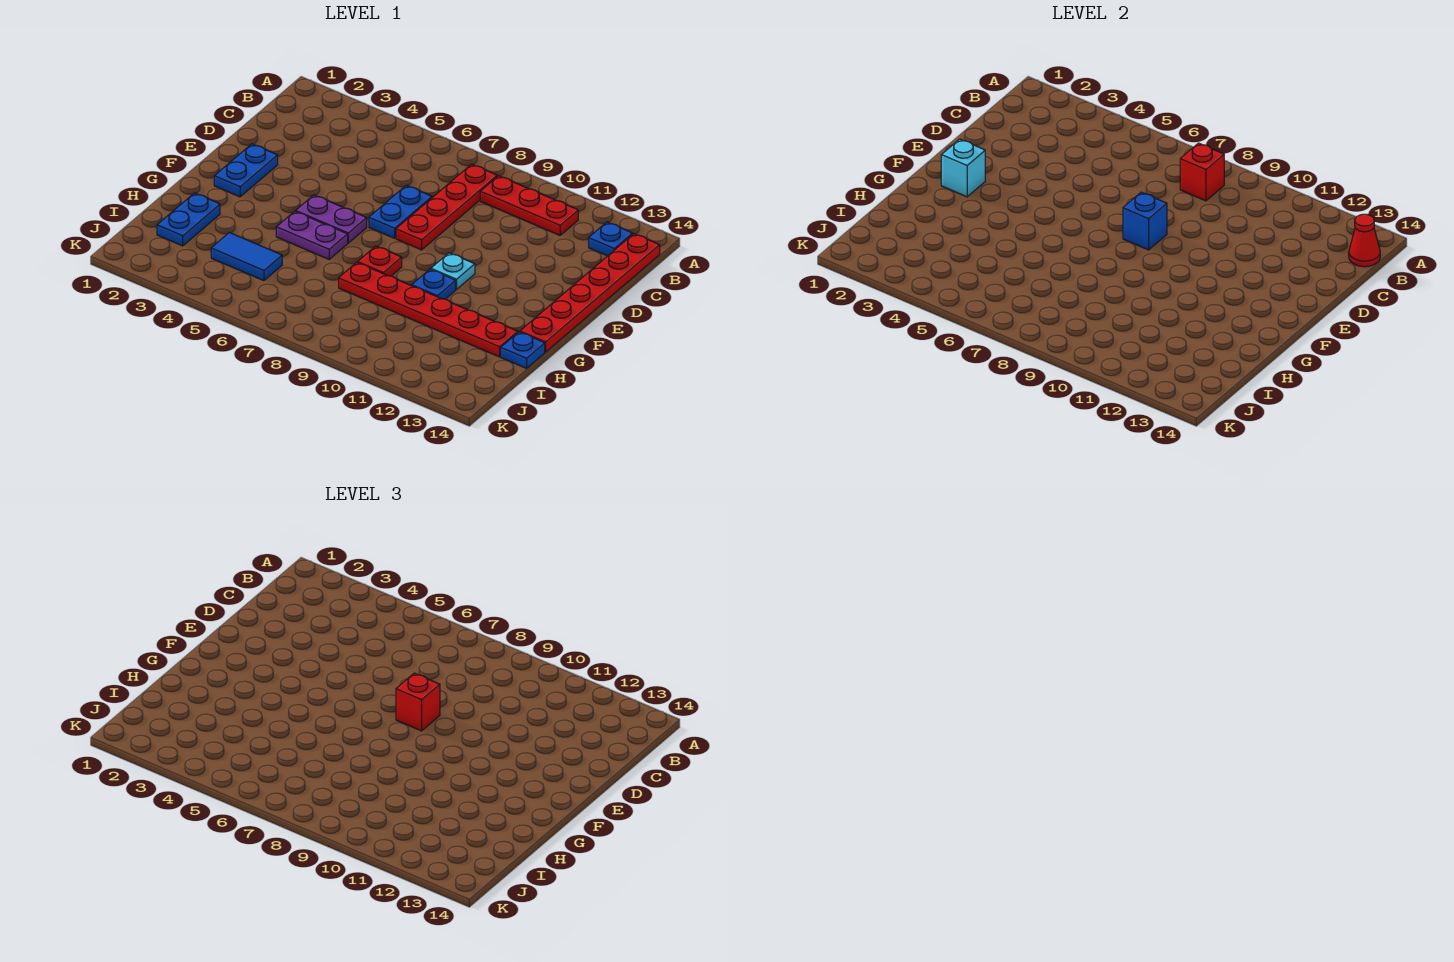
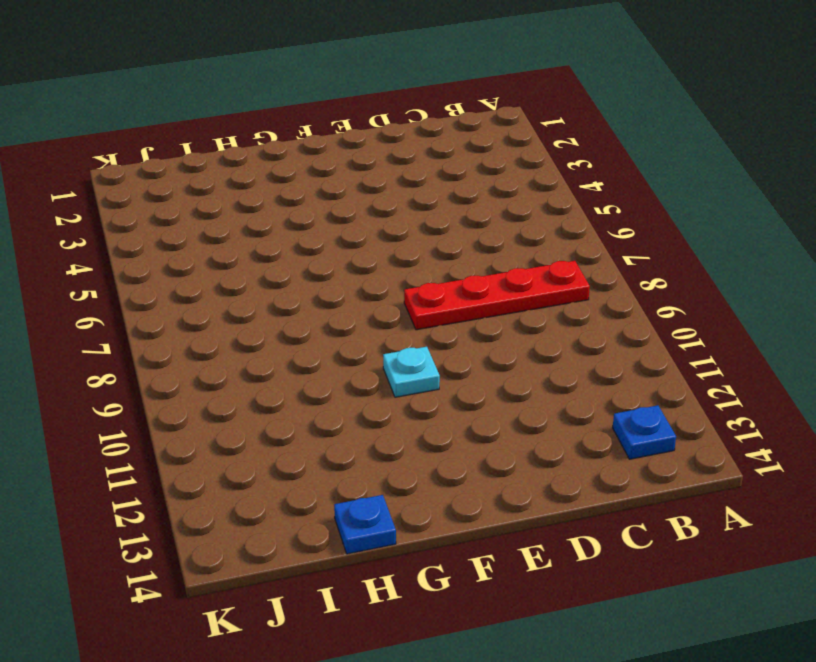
none -> red plate B9:B11 level 1
none -> red plate B14:G14 level 1
none -> blue plate D7:E7 level 1

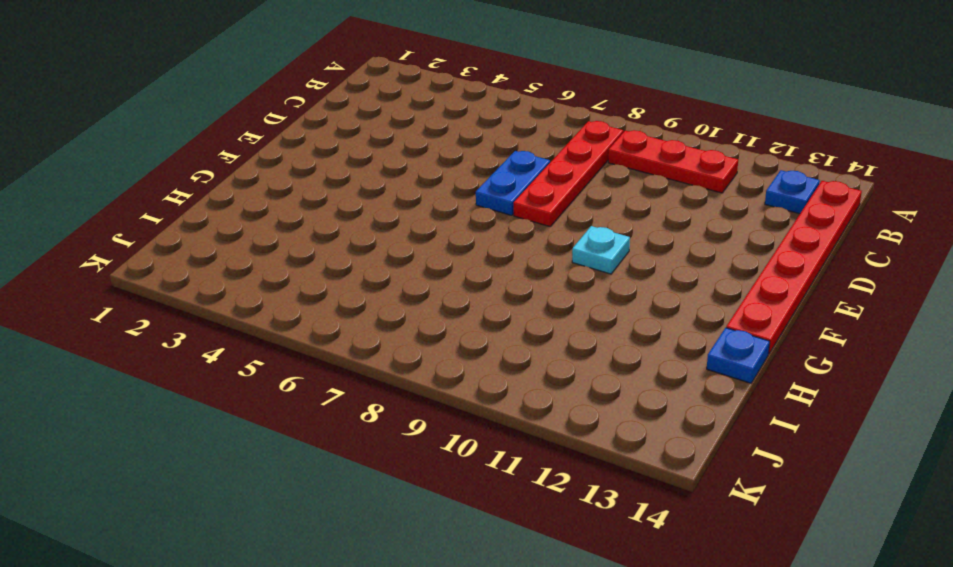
none -> blue plate E2:F2 level 1
none -> purple plate F5:F6 level 1
none -> purple plate G5:G6 level 1

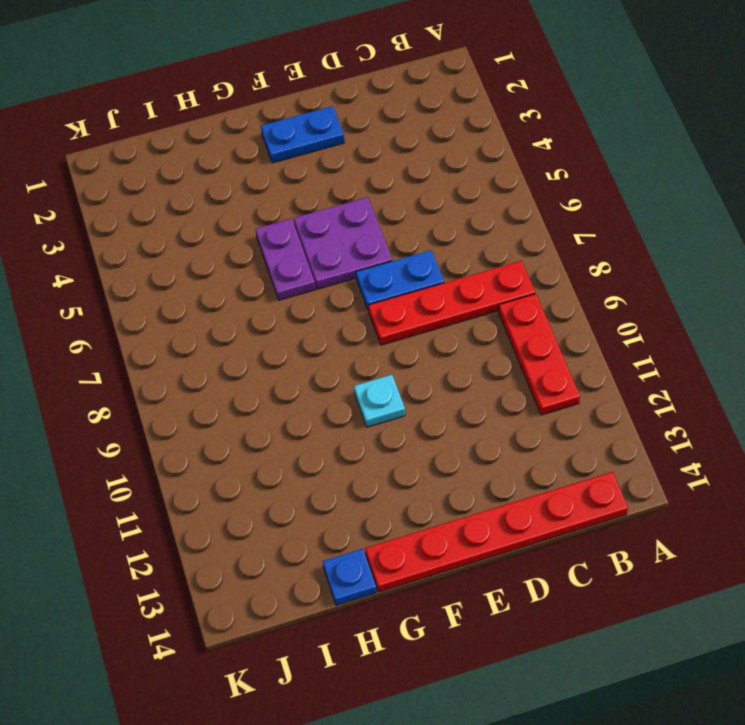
purple plate E5:F6 level 1 -> purple plate F5:F6 level 1
none -> blue plate B13 level 1
none -> red plate G8 level 1
none -> blue plate G10 level 1

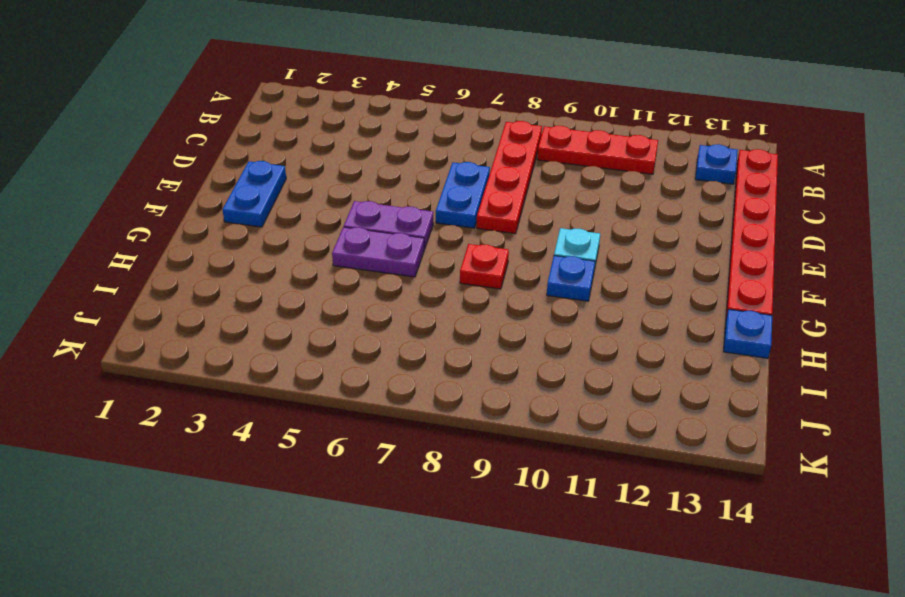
none -> blue plate H2:I2 level 1
none -> red plate H8:H13 level 1
none -> blue tile I4:I5 level 1

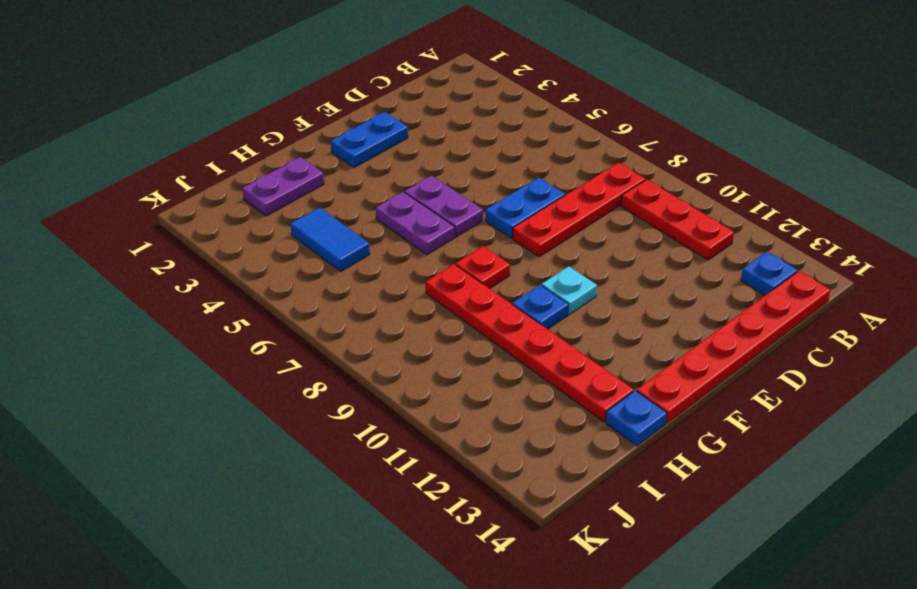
purple plate H2:I2 level 1 -> blue plate H2:I2 level 1
none -> red brick B8 level 2
none -> red cone B14 level 2
none -> blue brick E8 level 2

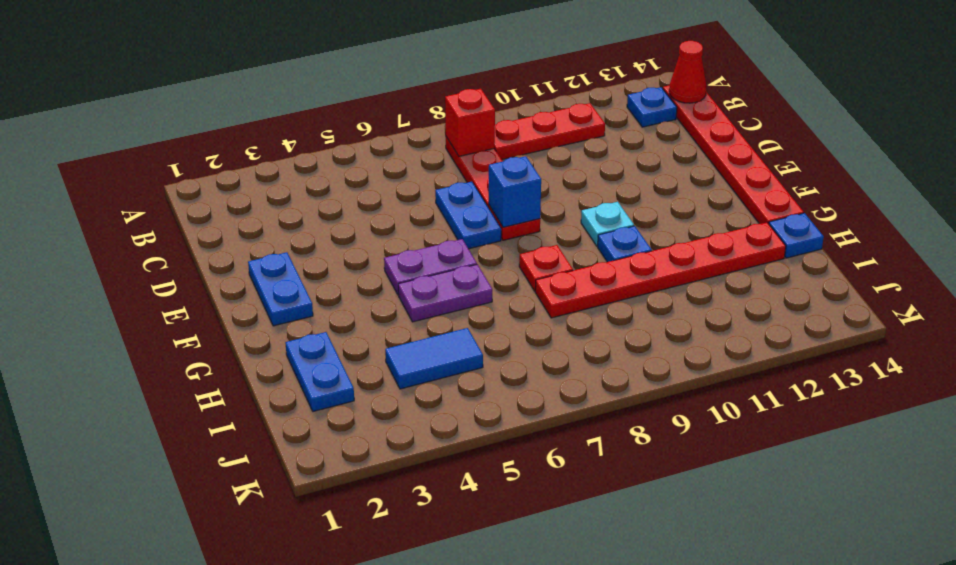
none -> cyan brick F2 level 2
none -> red brick E8 level 3

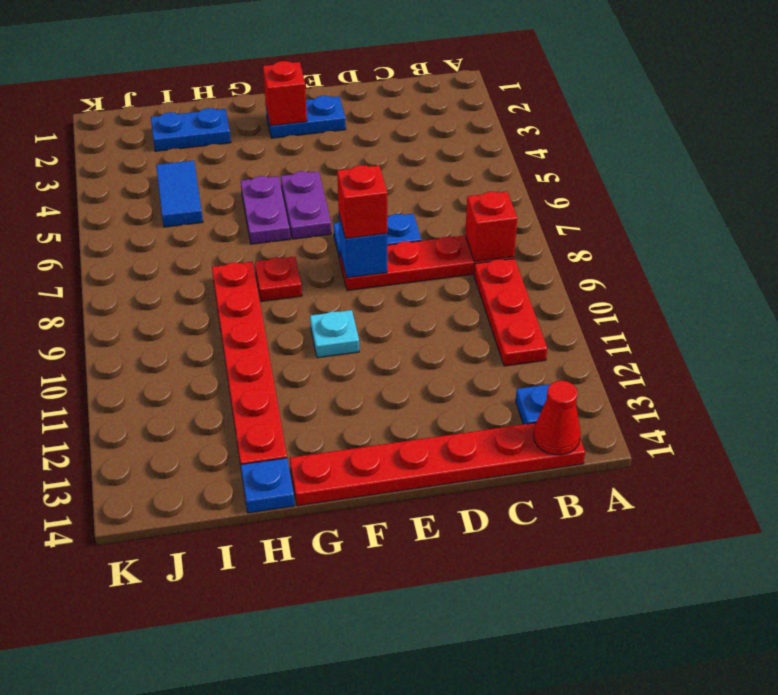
red brick F2 level 2 -> cyan brick F2 level 2
none -> blue plate G10 level 1

